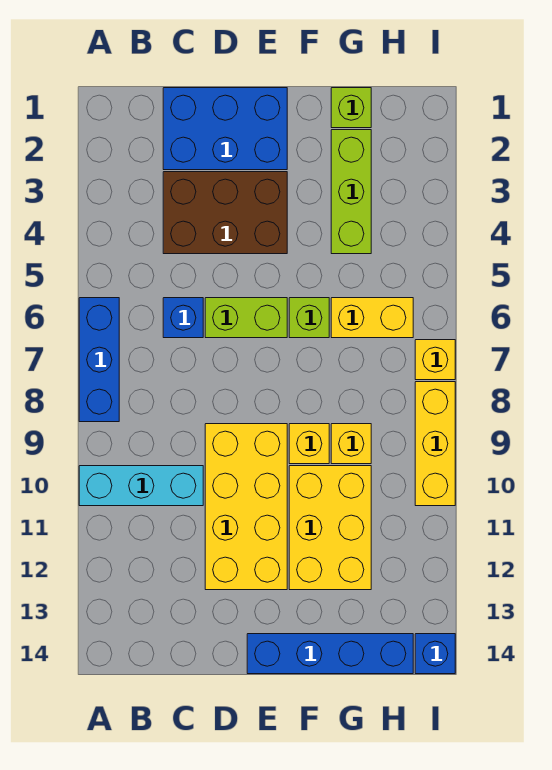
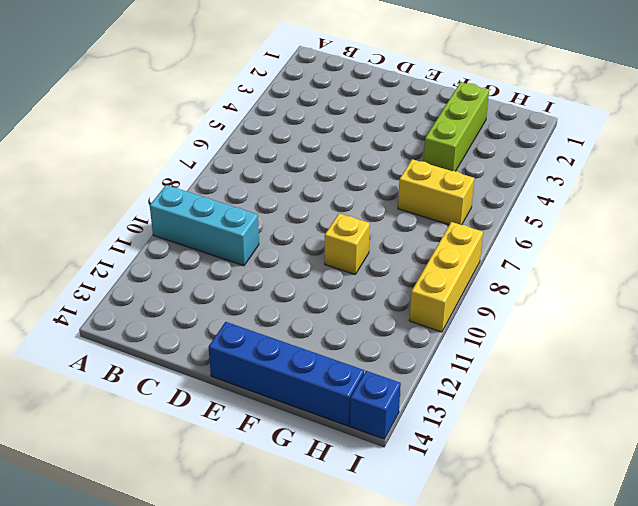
none -> blue brick A6:A8 level 1
none -> blue brick C1:E2 level 1
none -> brown brick C3:E4 level 1

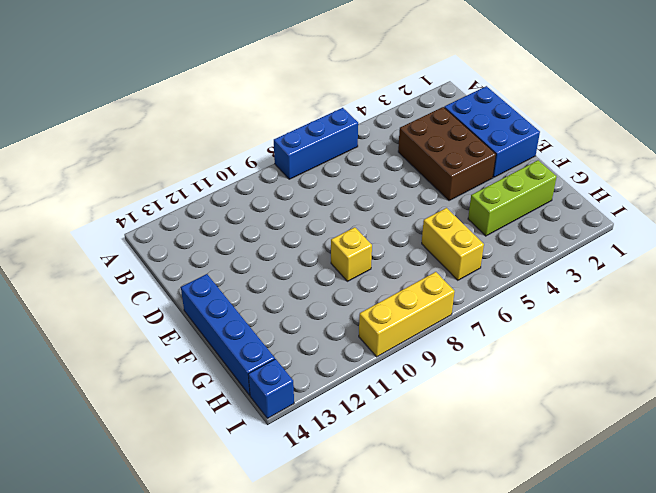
none -> cyan brick A10:C10 level 1
none -> blue brick C6 level 1
none -> lime brick D6:E6 level 1

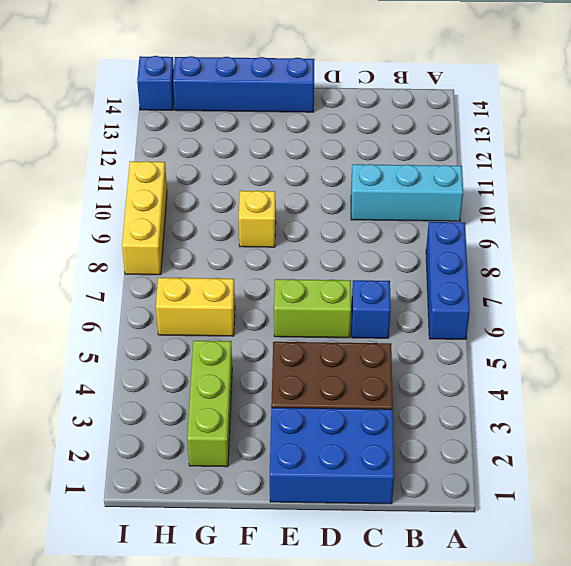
none -> yellow brick D9:E12 level 1
none -> lime brick F6 level 1
none -> yellow brick F10:G12 level 1

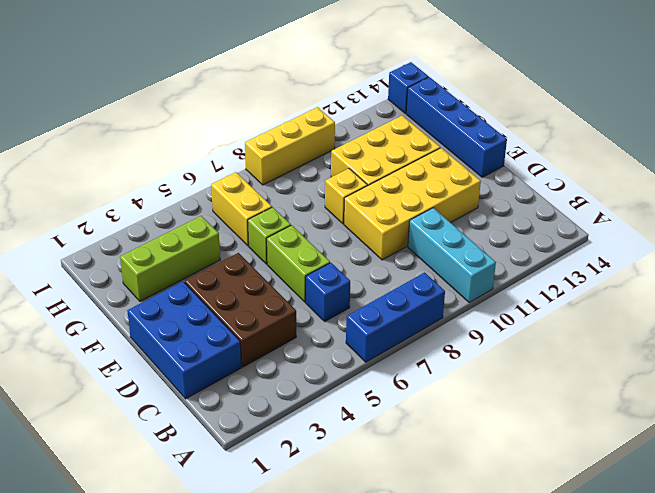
none -> lime brick G1 level 1
none -> yellow brick G9 level 1
none -> yellow brick I7 level 1

